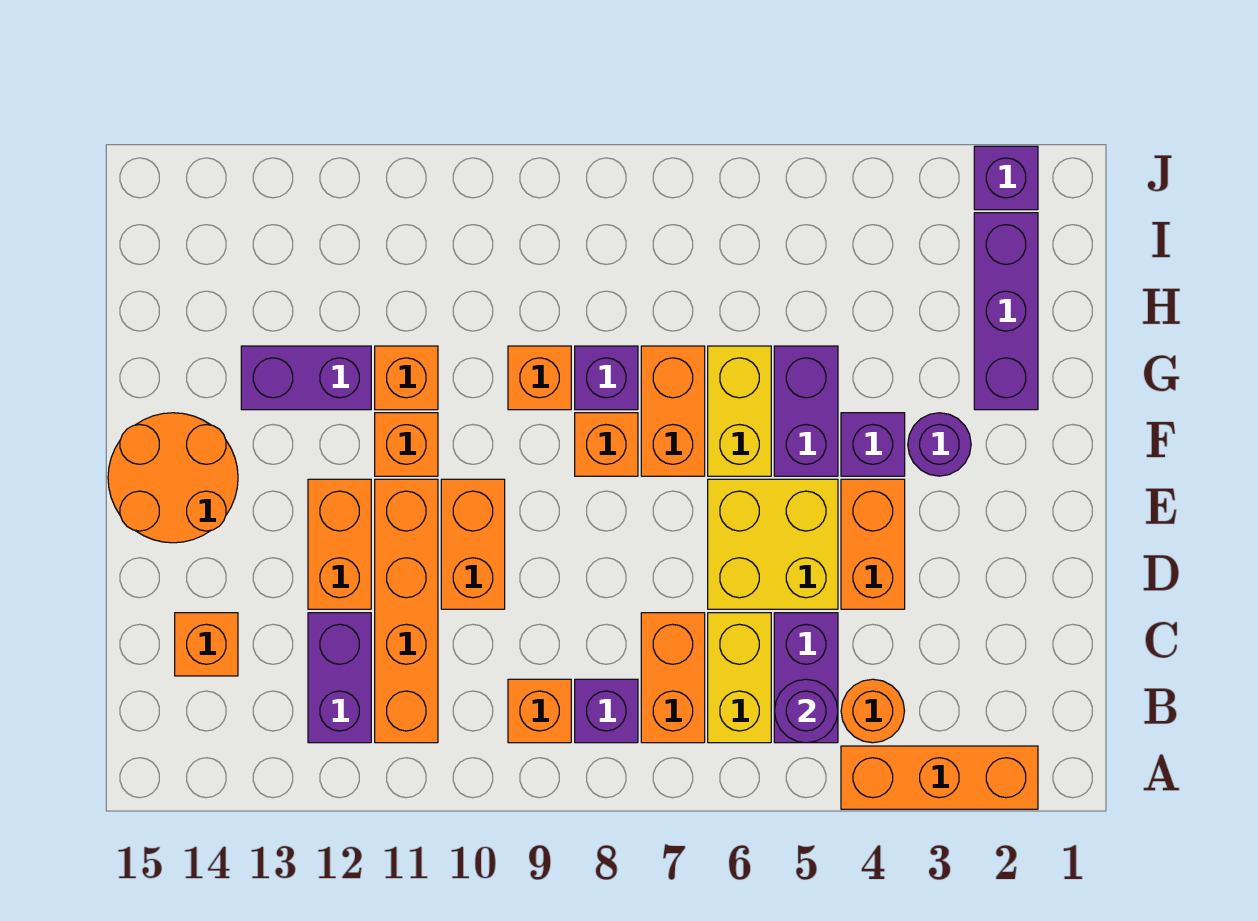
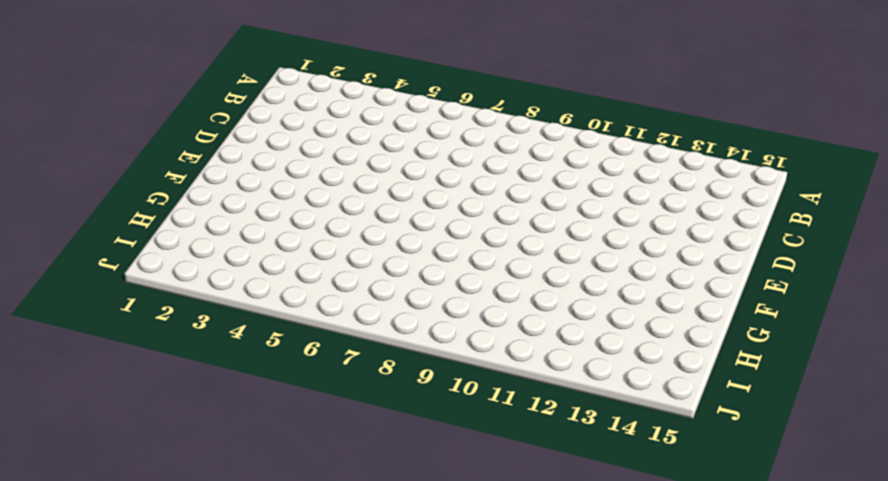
none -> orange brick A2:A4 level 1
none -> orange round brick B4 level 1
none -> purple brick B5:C5 level 1

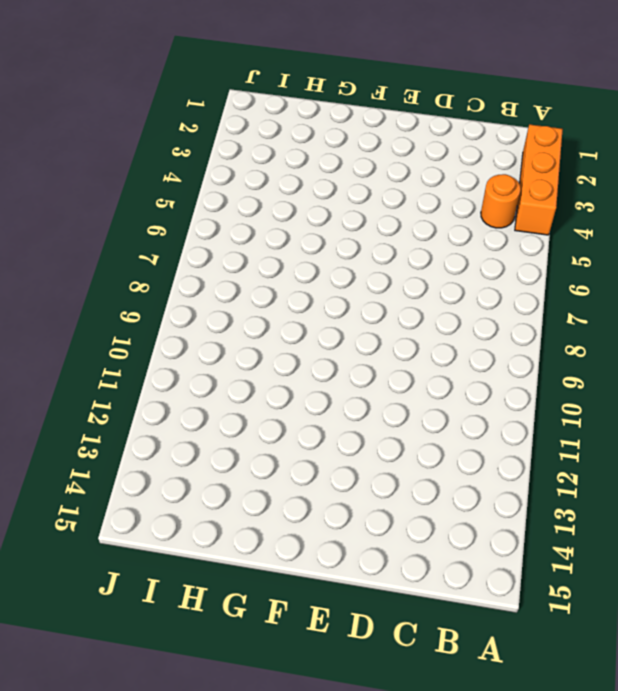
none -> purple brick B5:C5 level 1
none -> yellow brick B6:C6 level 1
none -> orange brick B7:C7 level 1

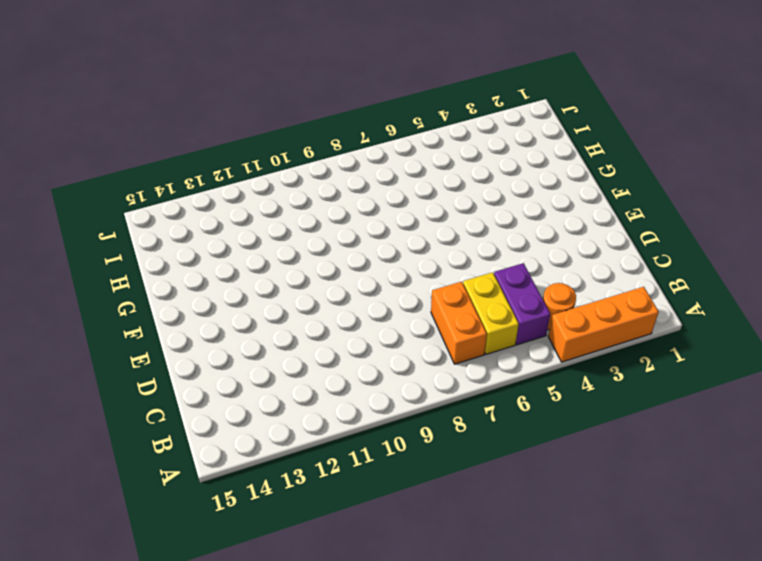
none -> purple brick B8 level 1
none -> orange brick B9 level 1
none -> orange brick B11:E11 level 1

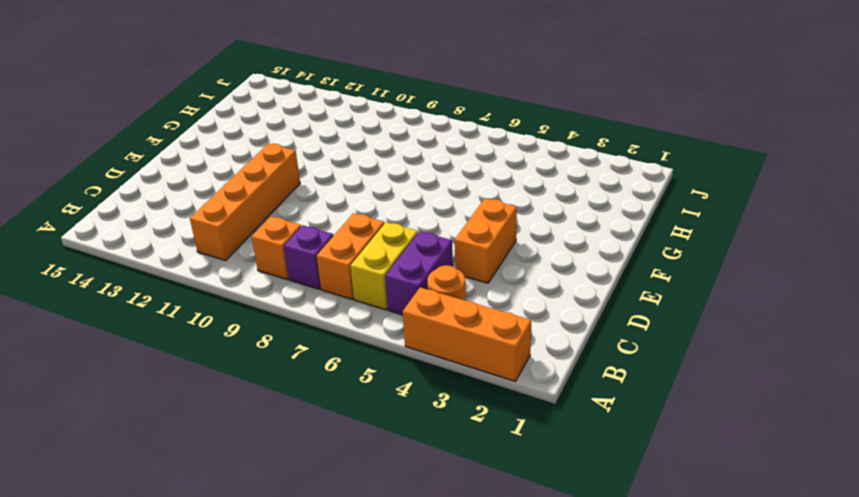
none -> purple brick B12:C12 level 1
none -> orange brick C14 level 1
none -> yellow brick D5:E6 level 1

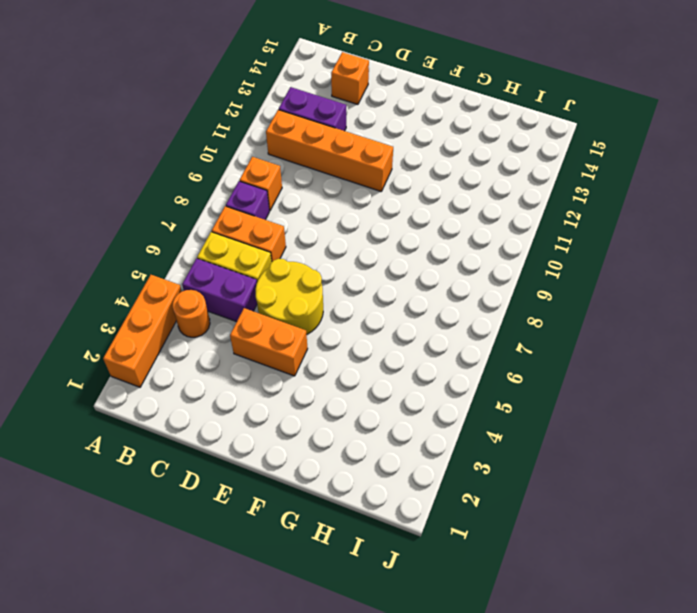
yellow round brick D5:E6 level 1 -> yellow brick D5:E6 level 1
none -> orange brick D10:E10 level 1
none -> orange brick D12:E12 level 1
none -> orange round brick E14:F15 level 1

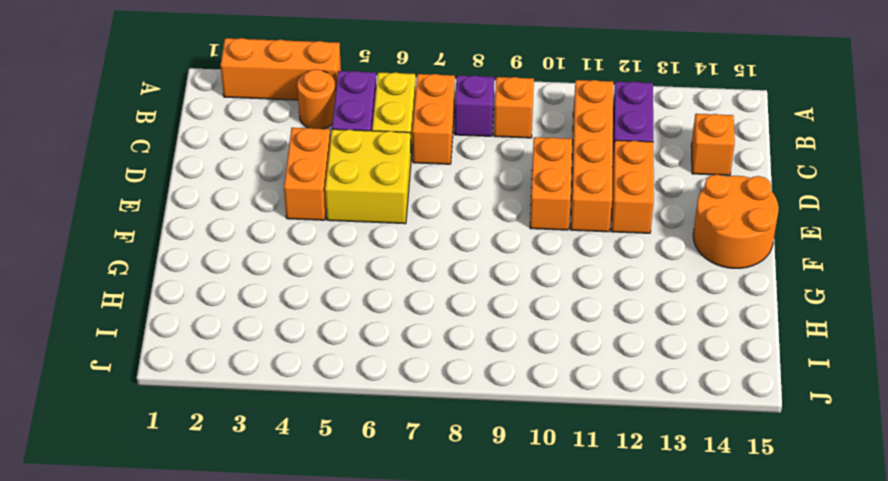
none -> purple round brick F3 level 1
none -> purple brick F4 level 1
none -> purple brick F5:G5 level 1

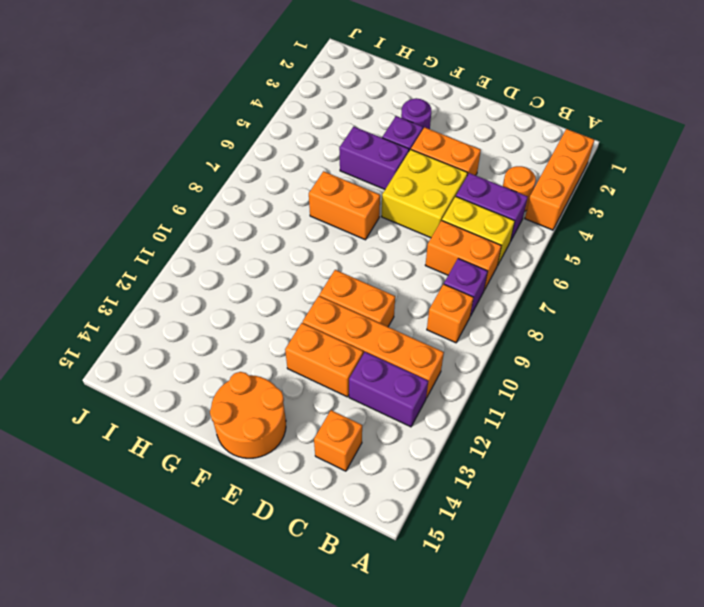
none -> yellow brick F6:G6 level 1
none -> orange brick F8 level 1
none -> orange brick F11 level 1

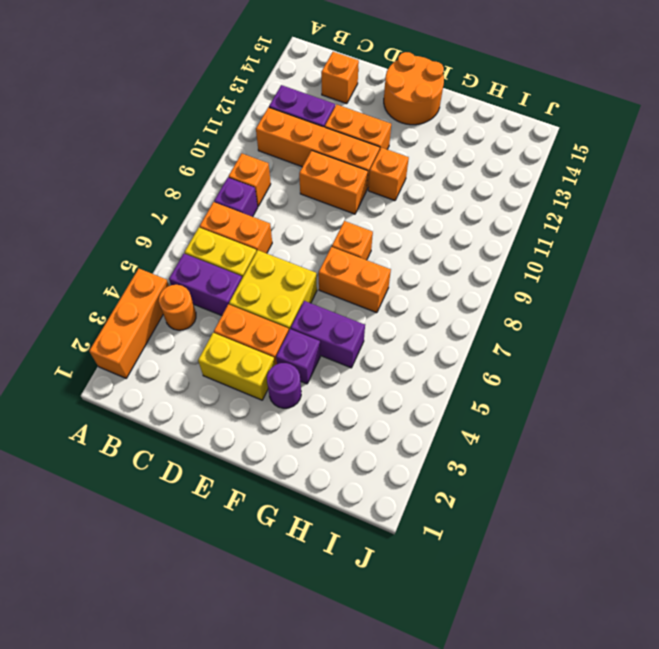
yellow brick D3:E3 level 1 -> yellow brick F6:G6 level 1
none -> purple brick G2:I2 level 1
none -> purple brick G8 level 1
none -> orange brick G9 level 1

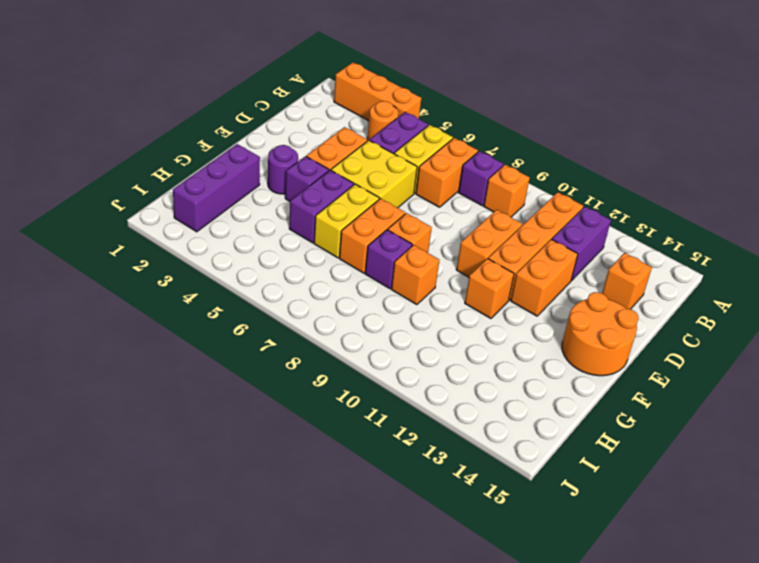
none -> orange brick G11 level 1
none -> purple brick G12:G13 level 1
none -> purple brick J2 level 1

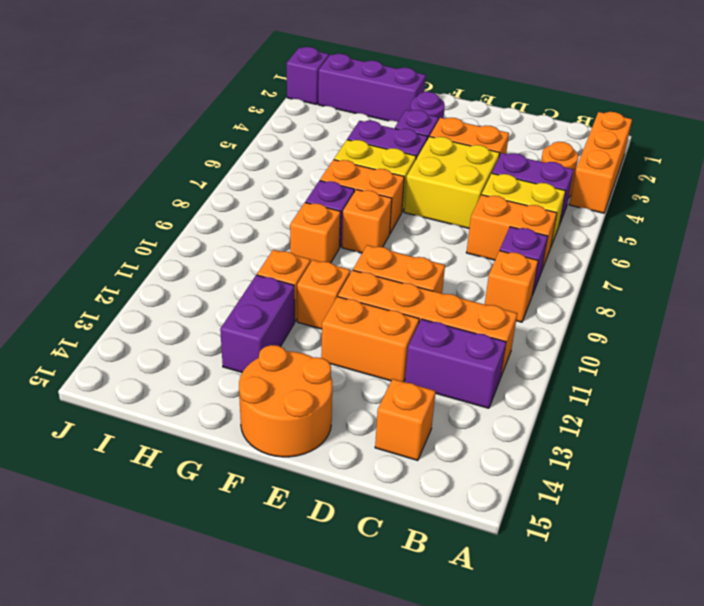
none -> purple round brick B5 level 2

